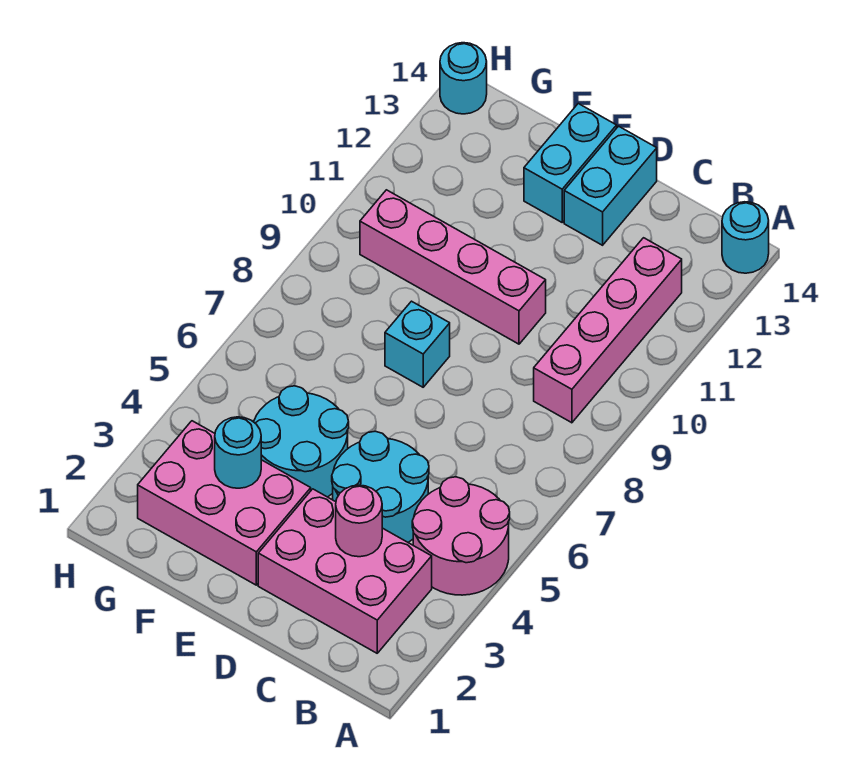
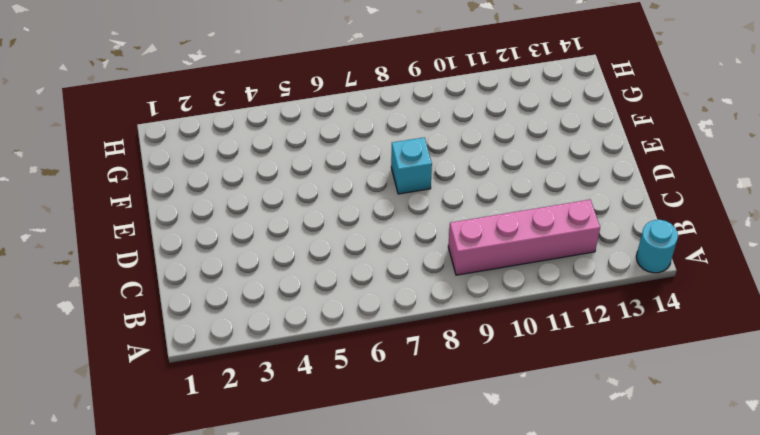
none -> pink round brick A4:B5 level 1
none -> pink brick B2:D3 level 1
none -> cyan round brick C4:D5 level 1

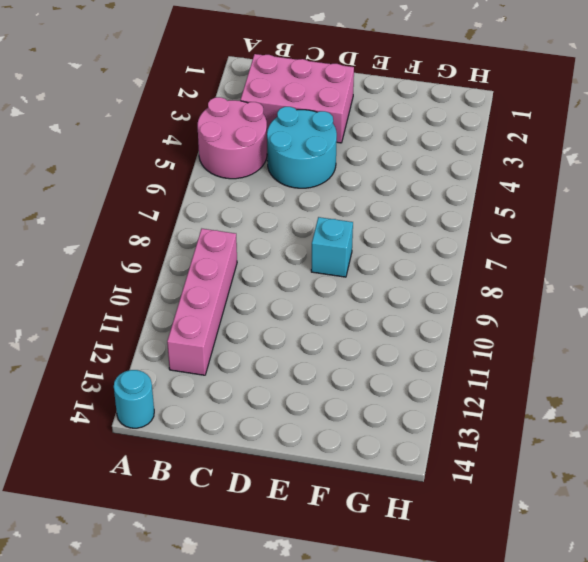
none -> pink brick D10:G10 level 1
none -> cyan brick D13:D14 level 1
none -> pink brick E2:G3 level 1

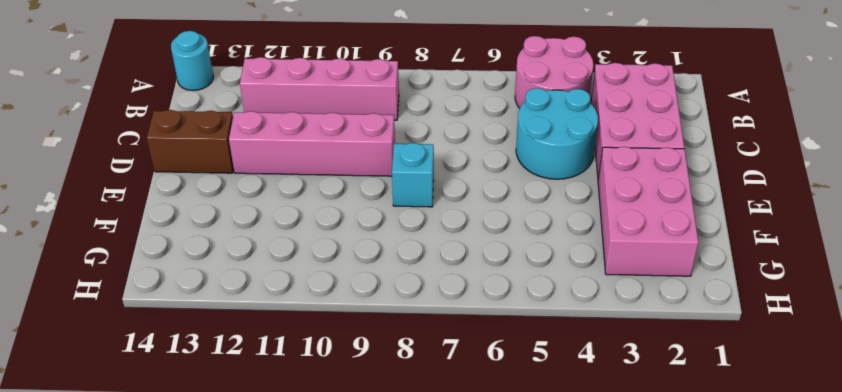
pink brick D9:D12 level 1 -> pink brick D10:G10 level 1
brown brick D13:D14 level 1 -> cyan brick D13:D14 level 1
none -> cyan round brick E4:F5 level 1
none -> cyan brick E13:E14 level 1
none -> cyan round brick H14 level 1

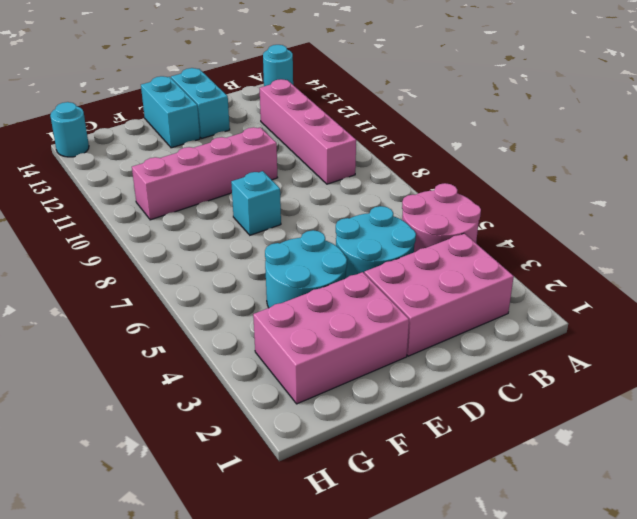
none -> pink round brick C3 level 2
none -> cyan round brick F3 level 2

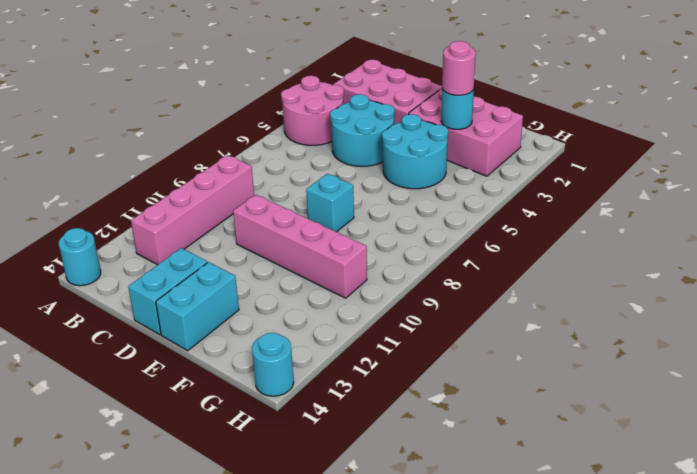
pink round brick F3 level 3 -> pink round brick C3 level 2

